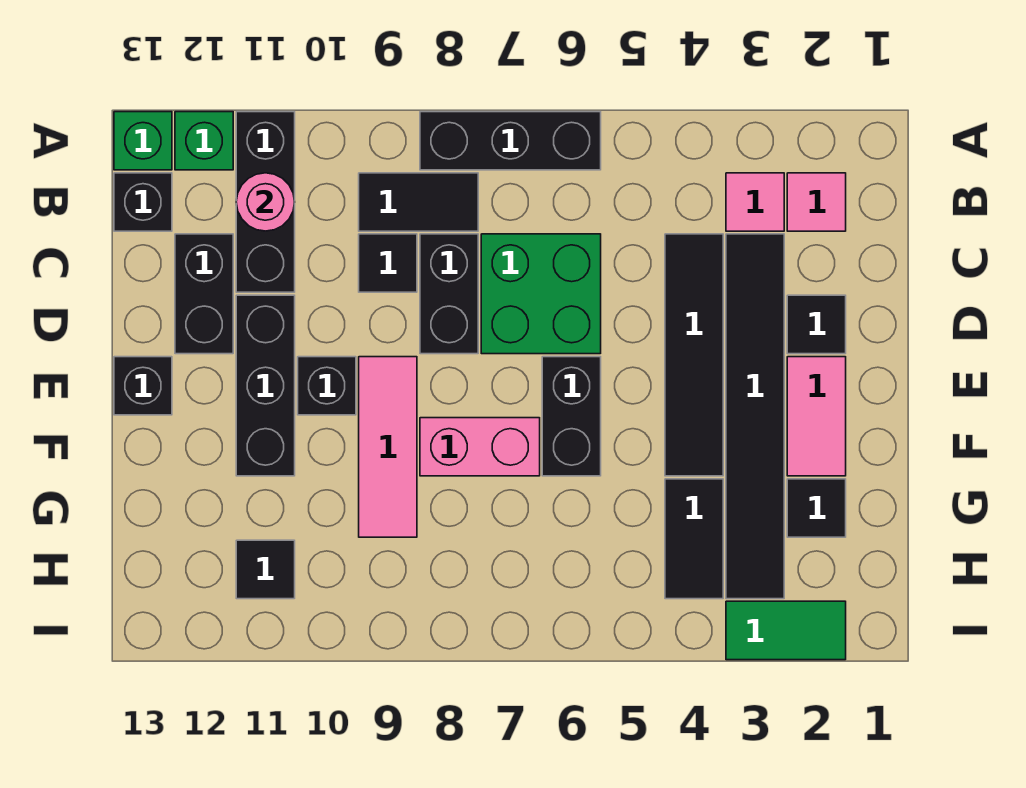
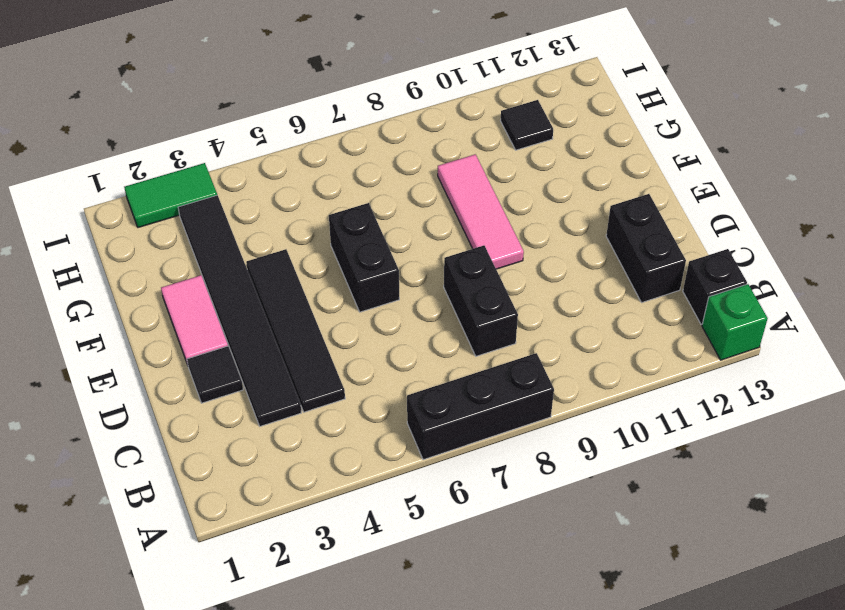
none -> black brick A11:C11 level 1
none -> green brick A12 level 1
none -> pink tile B2 level 1

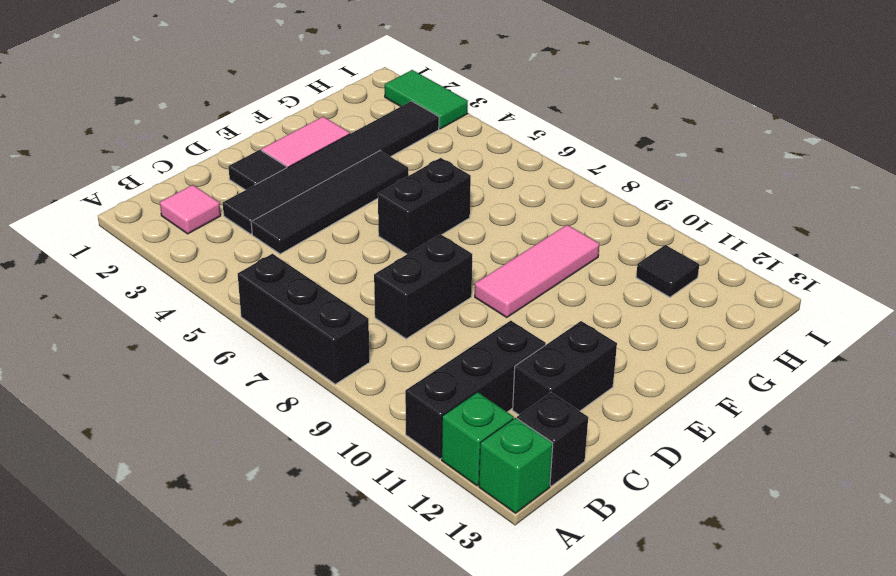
none -> pink tile B3 level 1
none -> black tile B8:B9 level 1
none -> green brick C6:D7 level 1

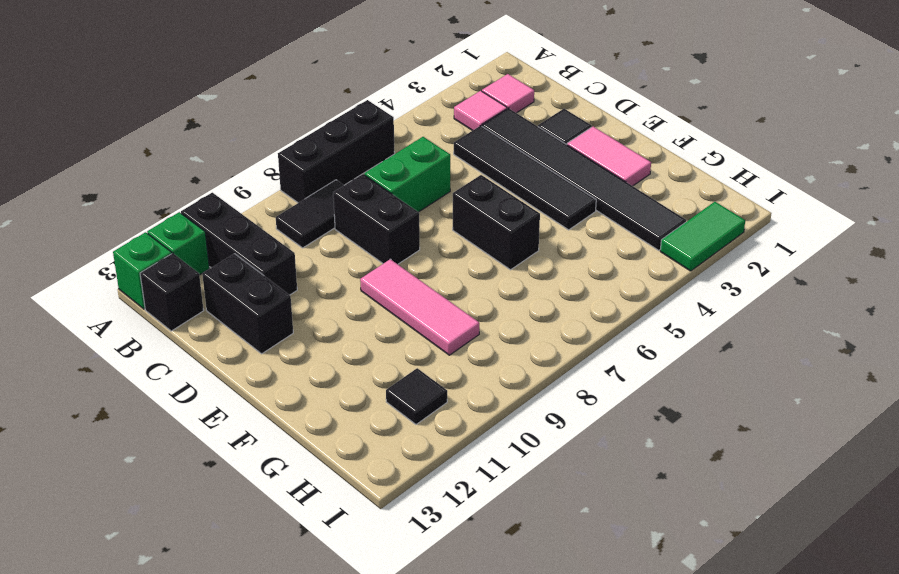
green brick C6:C7 level 1 -> green brick C6:D7 level 1
none -> black tile C9 level 1
none -> black brick D11:F11 level 1
none -> black brick E10 level 1

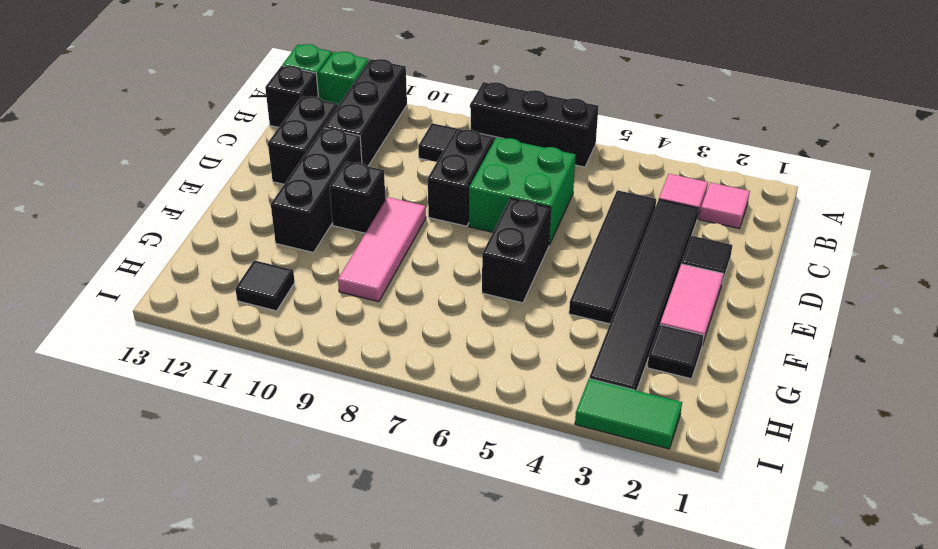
none -> black tile C9 level 1
none -> black brick E13 level 1
none -> pink brick F7:F8 level 1

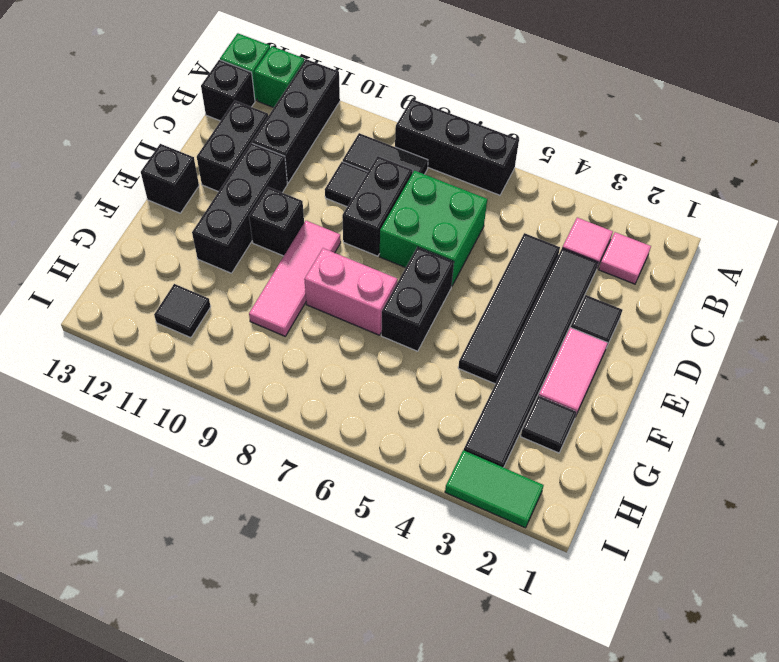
none -> black tile G4:H4 level 1
none -> pink round brick B11 level 2

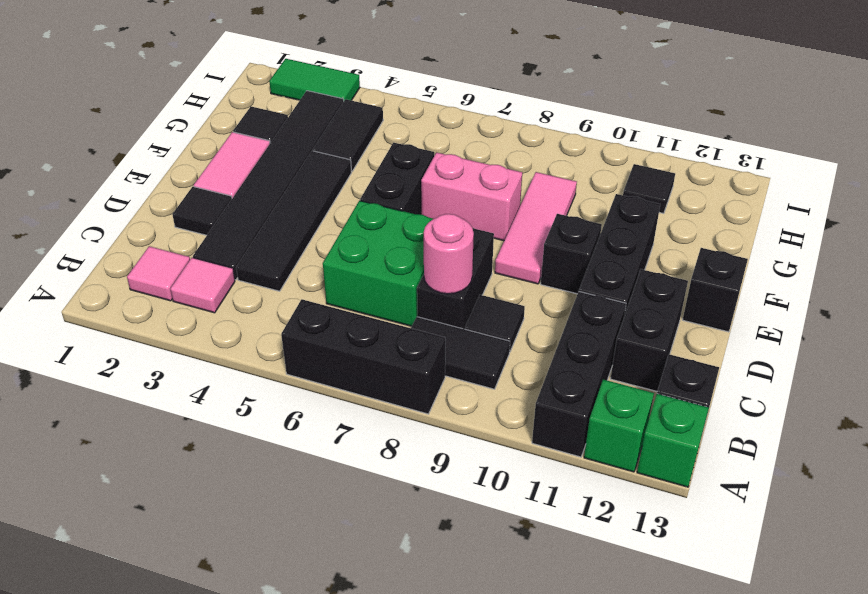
pink round brick C8 level 2 -> pink round brick B11 level 2

